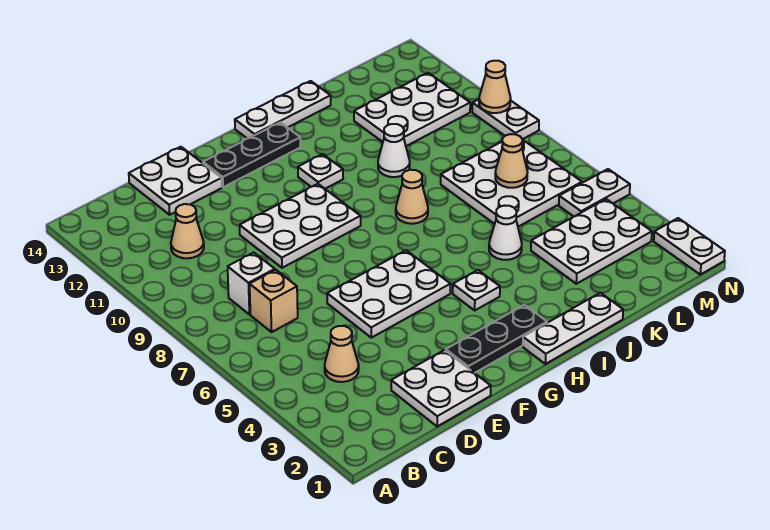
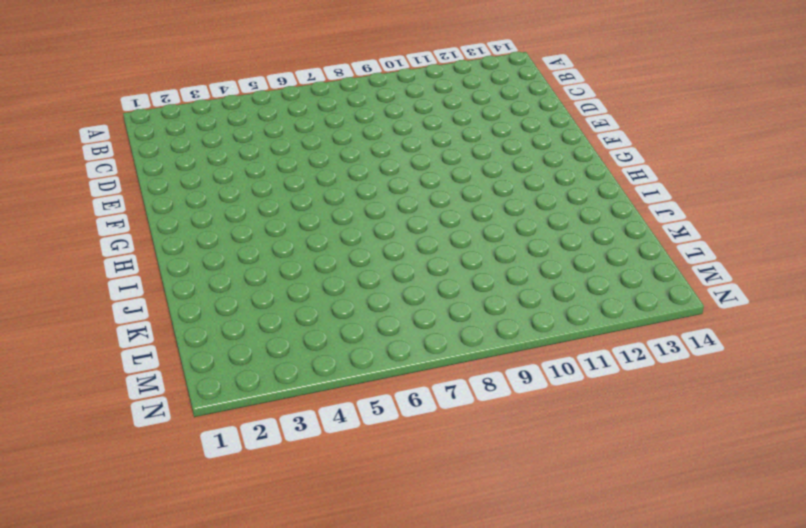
none -> tan cone C4 level 1
none -> tan brick C7 level 1
none -> white brick C8 level 1

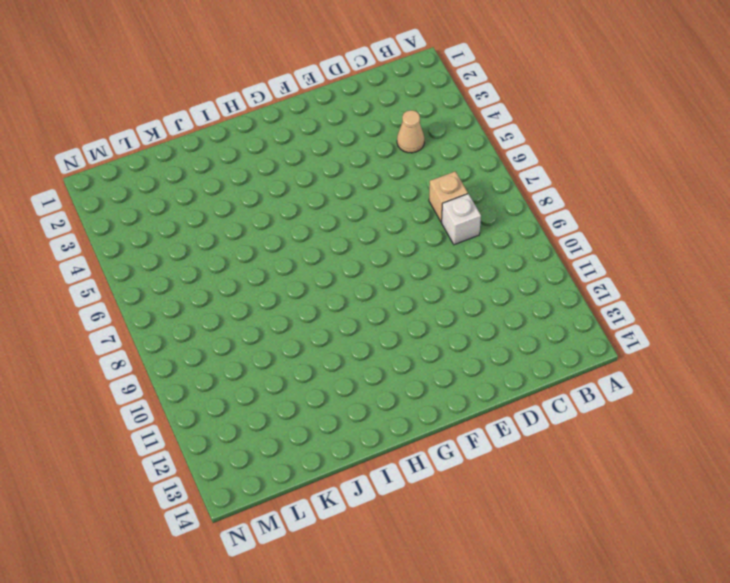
none -> tan cone C11 level 1
none -> white plate D1:E2 level 1
none -> white plate D13:E14 level 1

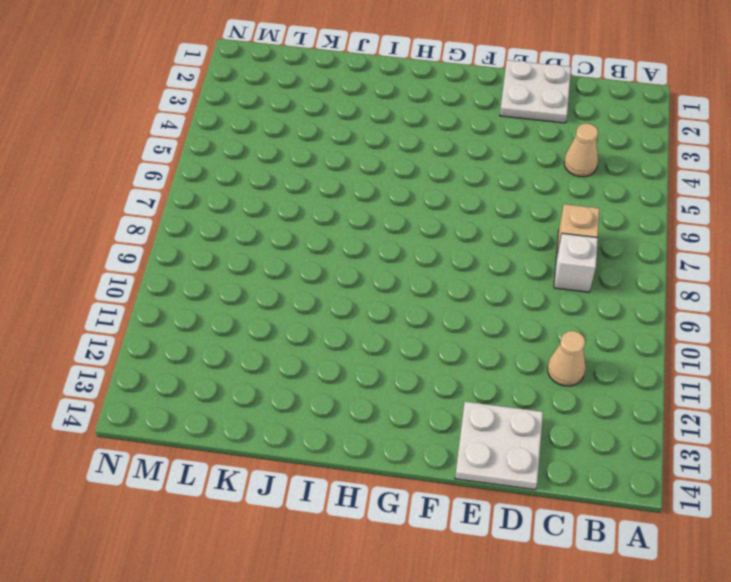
none -> white plate E5:G6 level 1
none -> white plate E9:G10 level 1
none -> black plate F2:H2 level 1

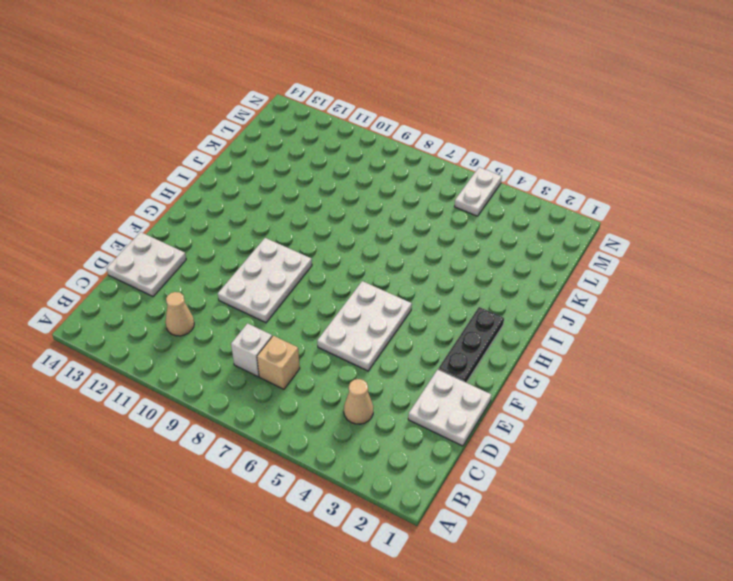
none -> black plate F13:H13 level 1
none -> white plate H1:J1 level 1
none -> white plate H4 level 1

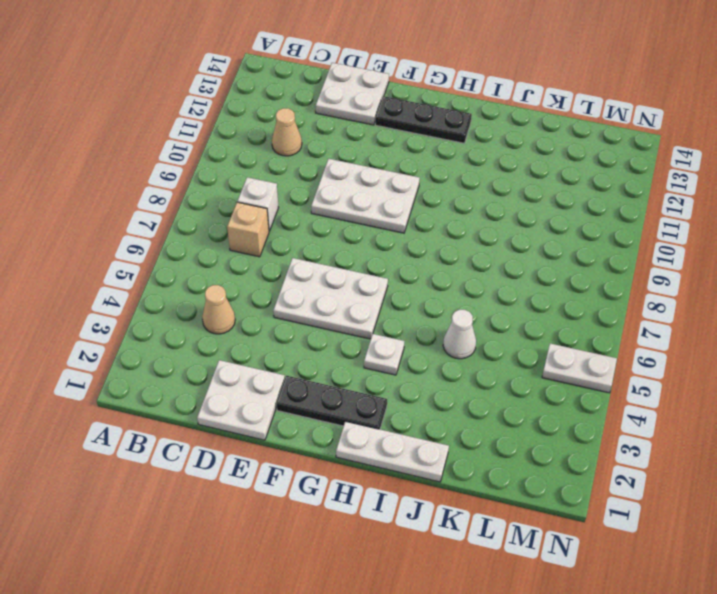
none -> white plate H11 level 1
none -> white plate H14:J14 level 1
none -> tan cone I8 level 1

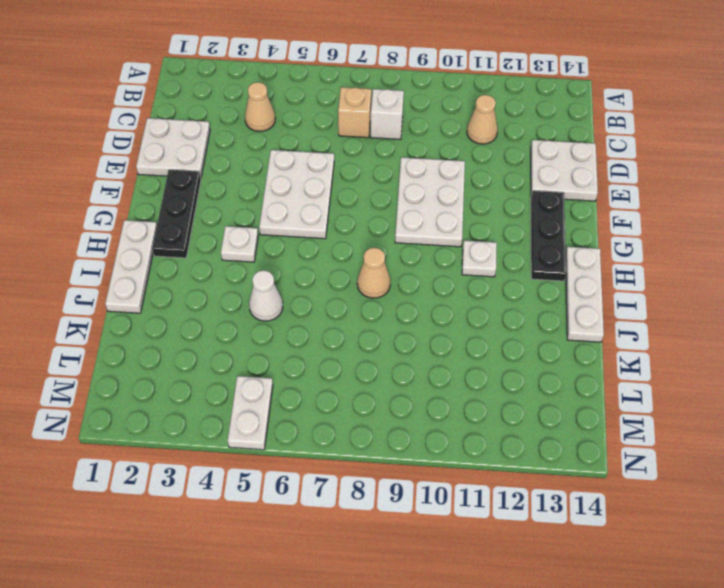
none -> white cone J10 level 1
none -> white plate K3:M4 level 1
none -> white plate K6:M8 level 1

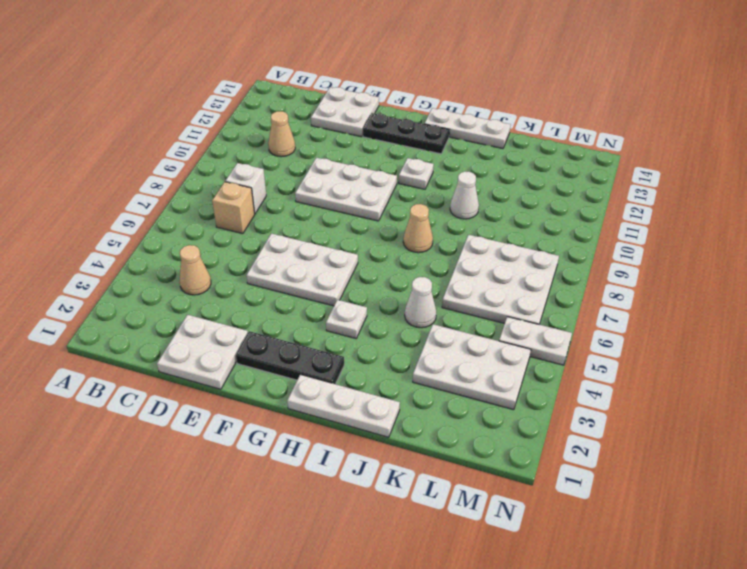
none -> white plate K11:M12 level 1
none -> white plate N1:N2 level 1
none -> white plate N9:N10 level 1

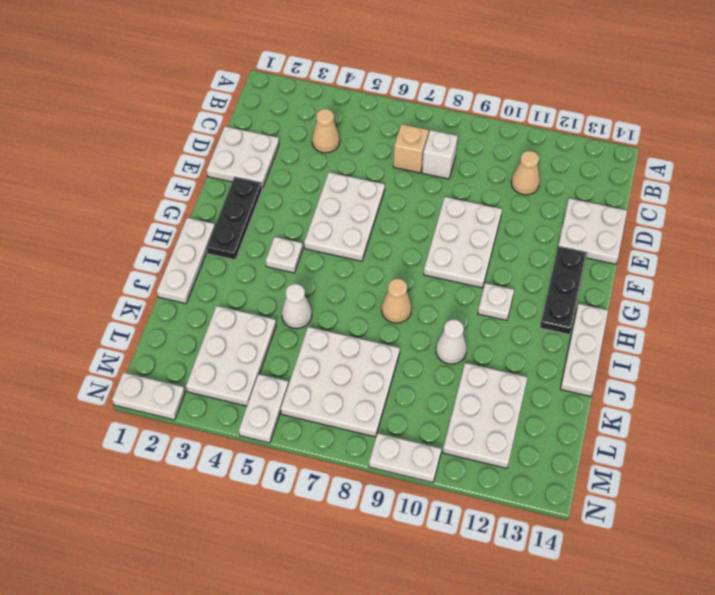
none -> tan cone L7 level 2
none -> tan cone N10 level 2

